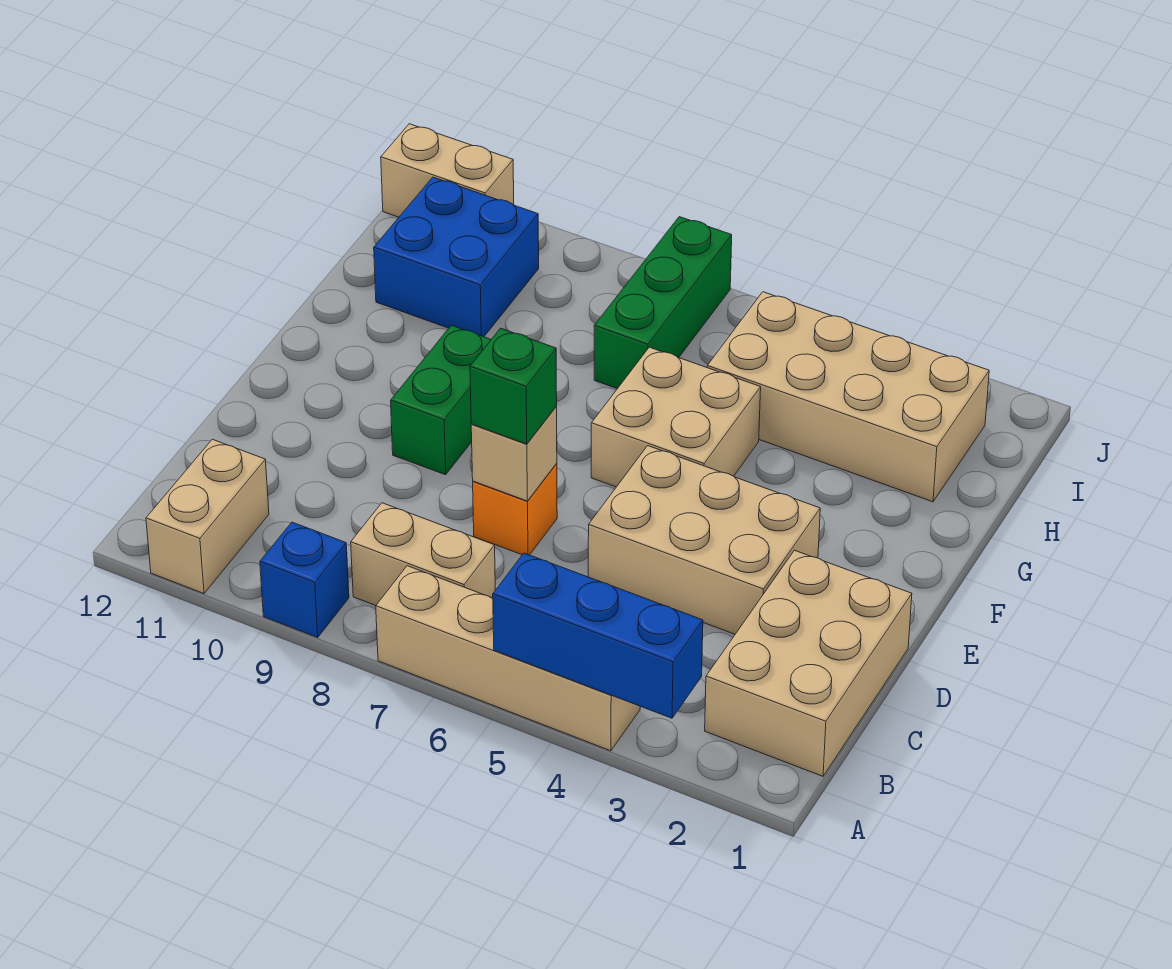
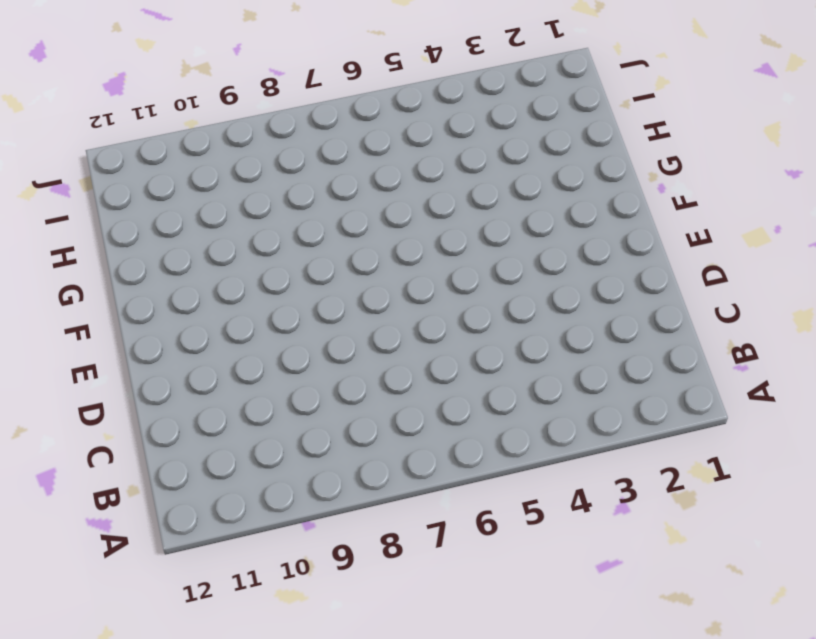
none -> tan brick A4:A7 level 1
none -> blue brick A9 level 1
none -> tan brick A11:B11 level 1

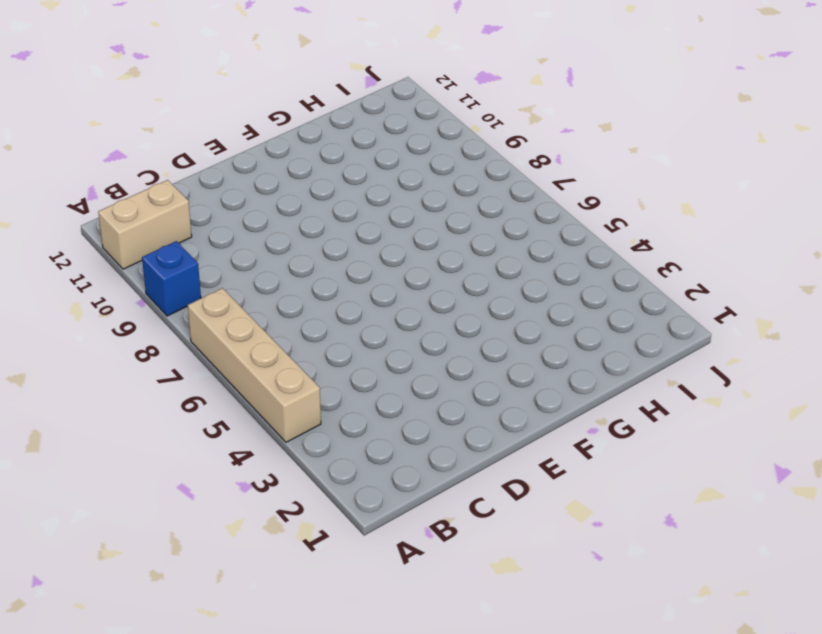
none -> tan brick B1:D2 level 1
none -> tan brick B7:B8 level 1
none -> tan brick D3:E5 level 1

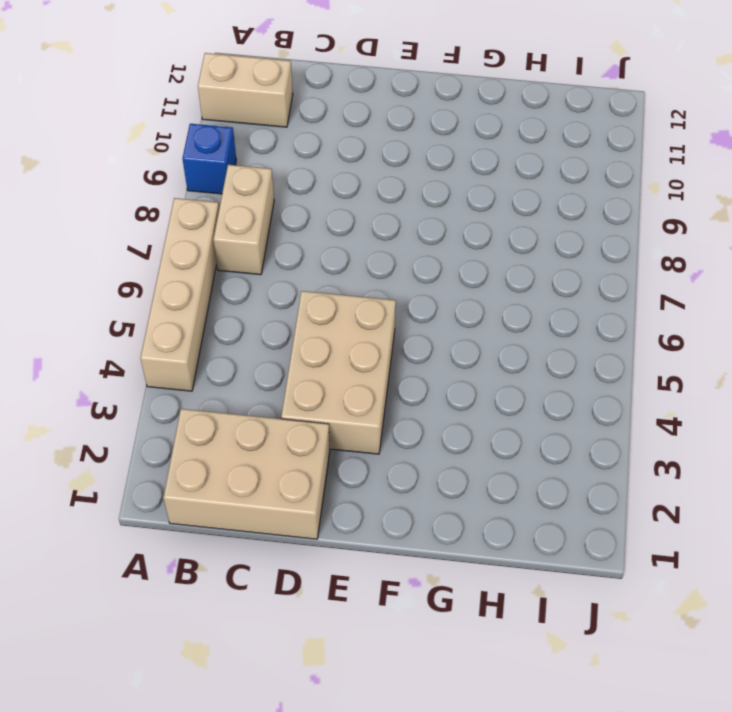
none -> orange brick D7 level 1
none -> green brick E9:F9 level 1
none -> tan brick F5:G6 level 1

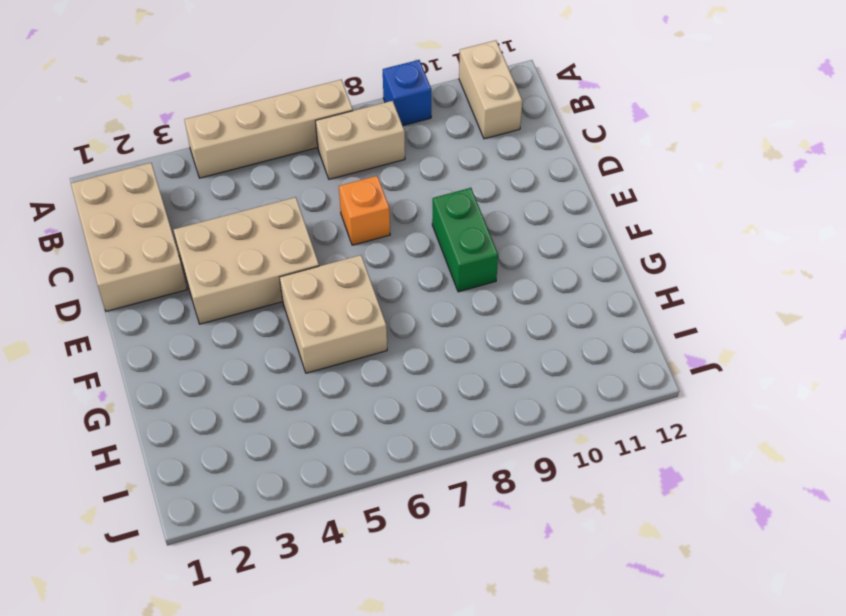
none -> tan brick H2:I5 level 1
none -> green brick H7:J7 level 1
none -> blue brick H10:I11 level 1

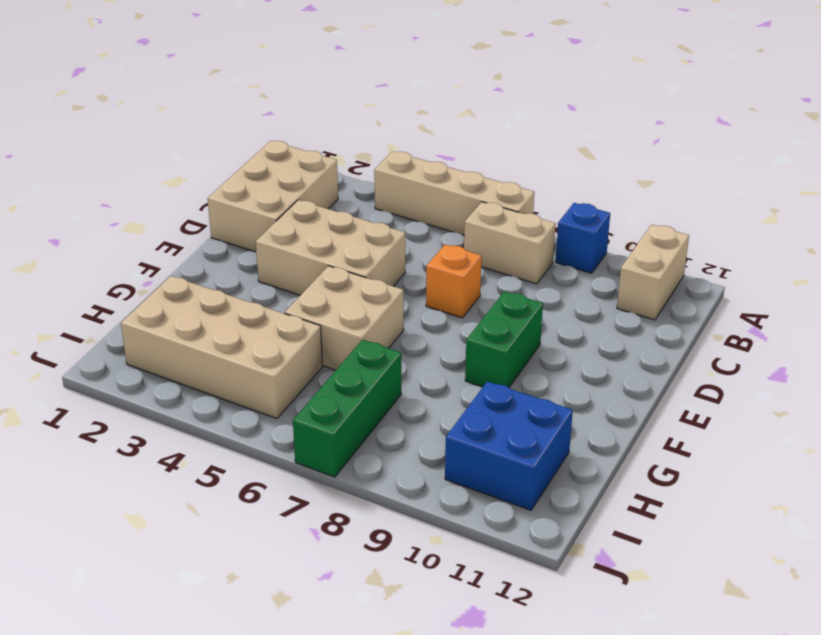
none -> tan brick J11:J12 level 1
none -> blue brick A3:A5 level 2
none -> tan brick D7 level 2

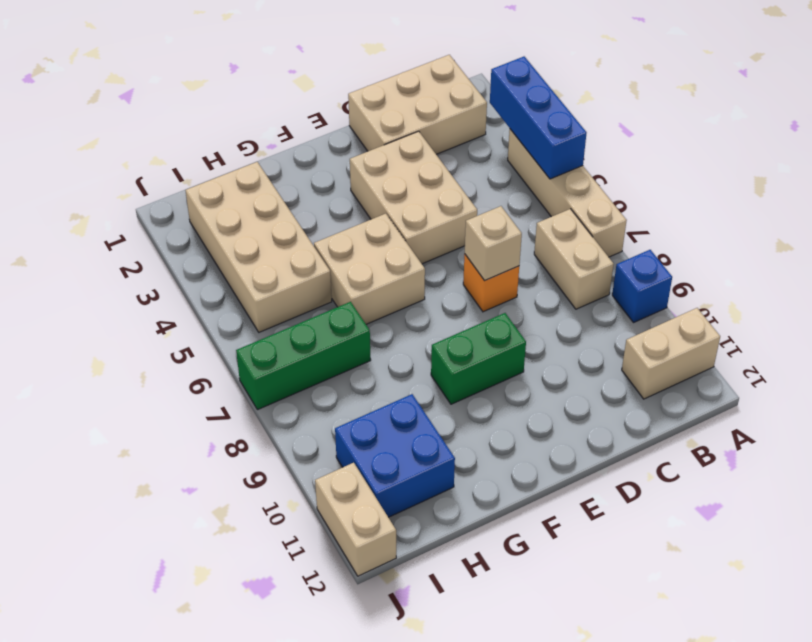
none -> green brick D7 level 3

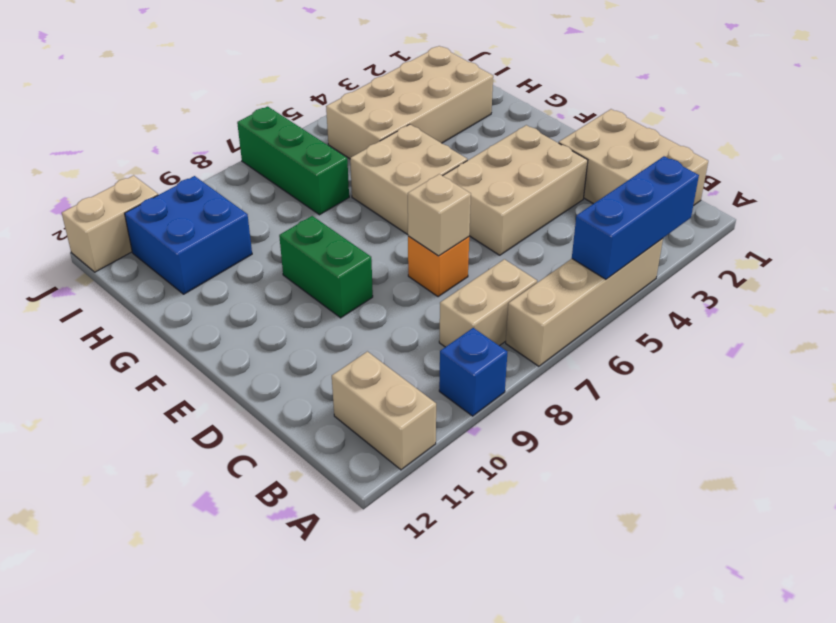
none -> green brick D7 level 3

